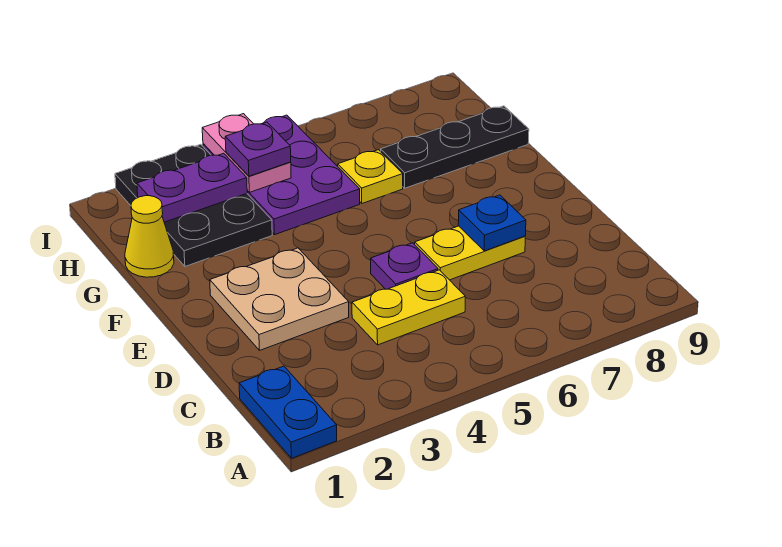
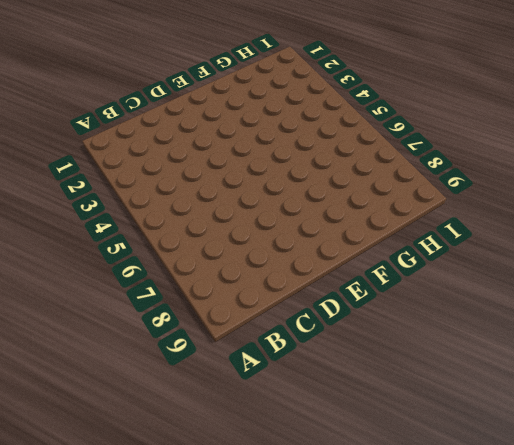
none -> blue plate A1:B1 level 1
none -> yellow plate C4:C5 level 1
none -> tan plate D2:E3 level 1

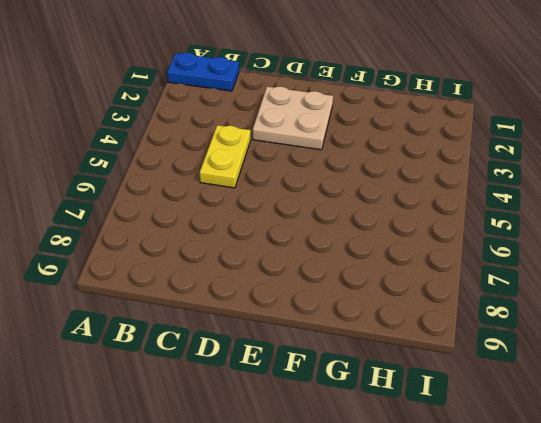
none -> purple plate D5 level 1
none -> yellow plate D6:D7 level 1
none -> yellow cone G1 level 1

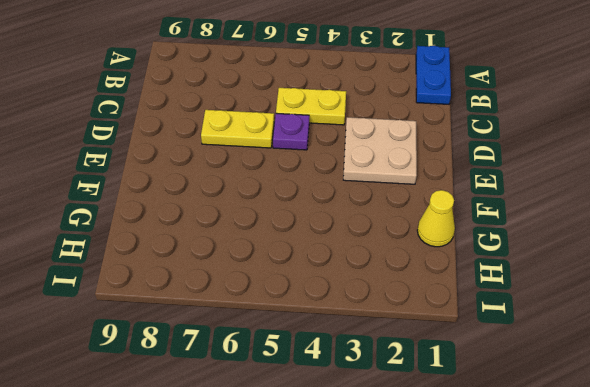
none -> black plate G2:I3 level 1
none -> purple plate G4:I5 level 1
none -> yellow plate G6 level 1

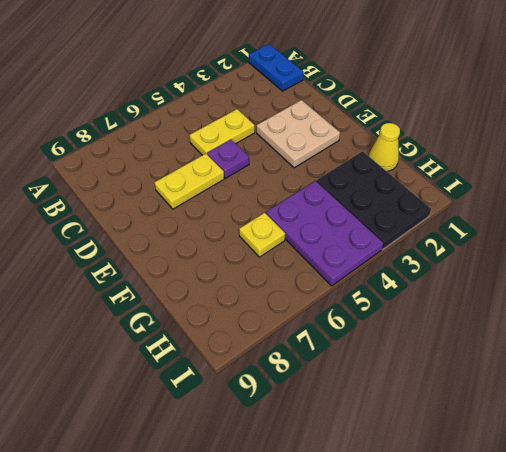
none -> black plate G7:G9 level 1
none -> blue plate D7 level 2
none -> purple plate H2:H3 level 2

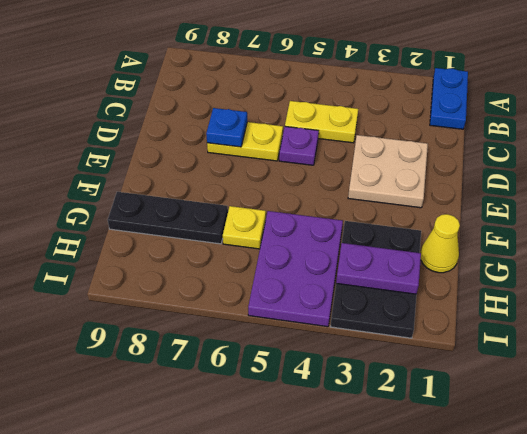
none -> pink plate H4:I4 level 2
none -> purple plate H4 level 3

